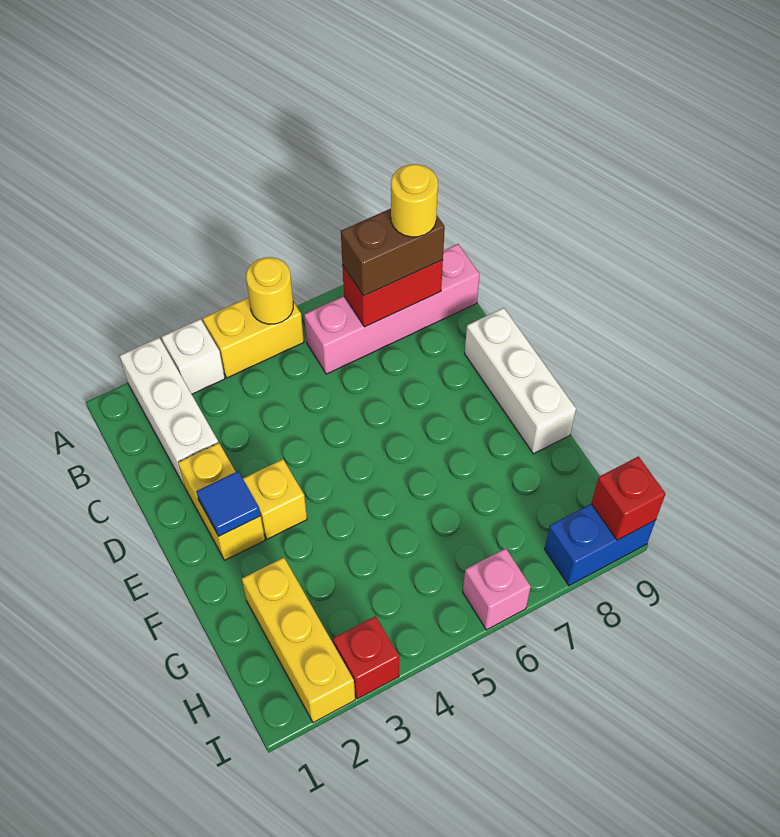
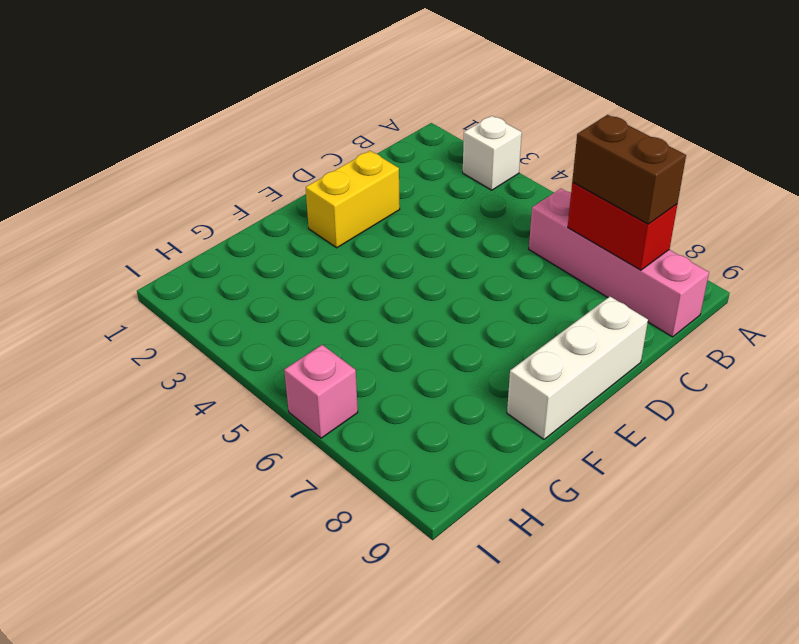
none -> white brick A2:C2 level 1
none -> yellow brick A4:A5 level 1
none -> yellow brick E3 level 1

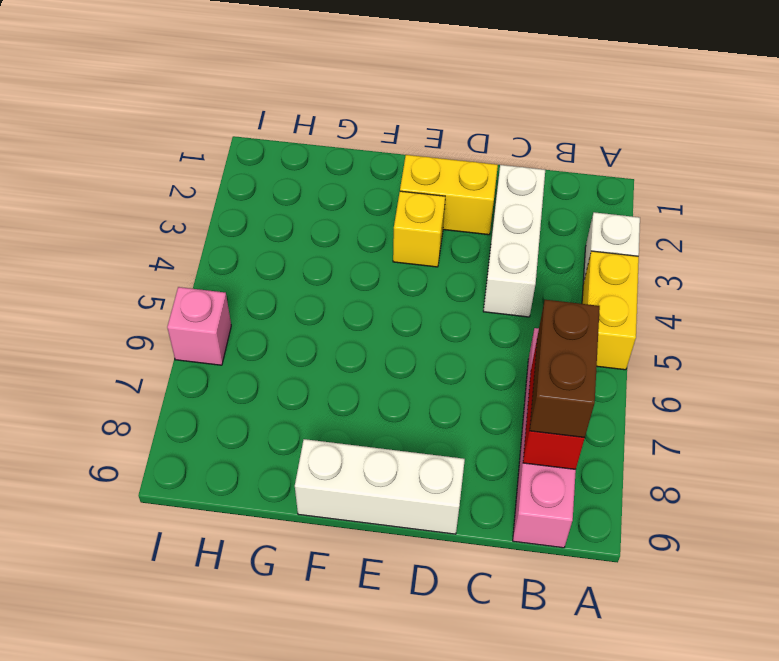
white brick C2:C4 level 1 -> white brick A2:C2 level 1
none -> yellow brick G2:I2 level 1
none -> red brick I3 level 1
none -> blue brick I8:I9 level 1

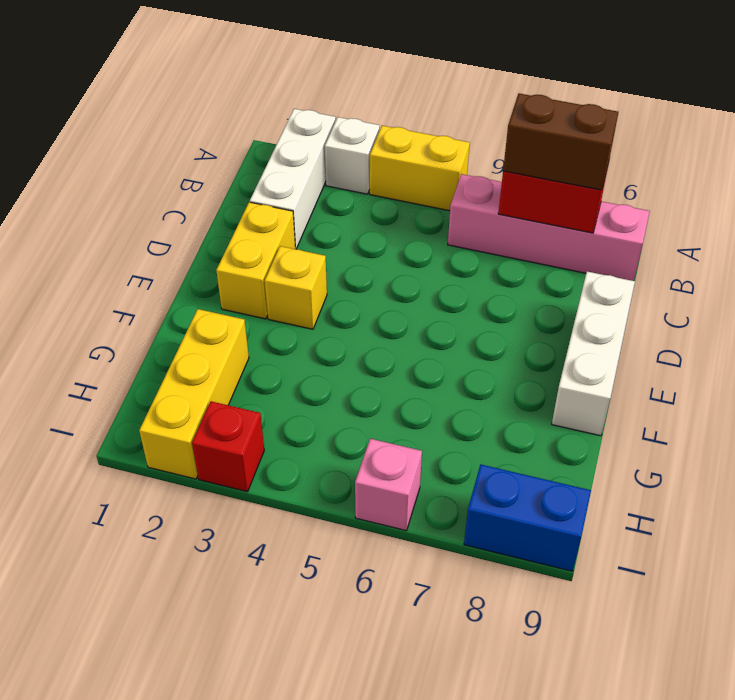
none -> yellow round brick A5 level 2
none -> blue tile E2 level 2
none -> red brick I9 level 2

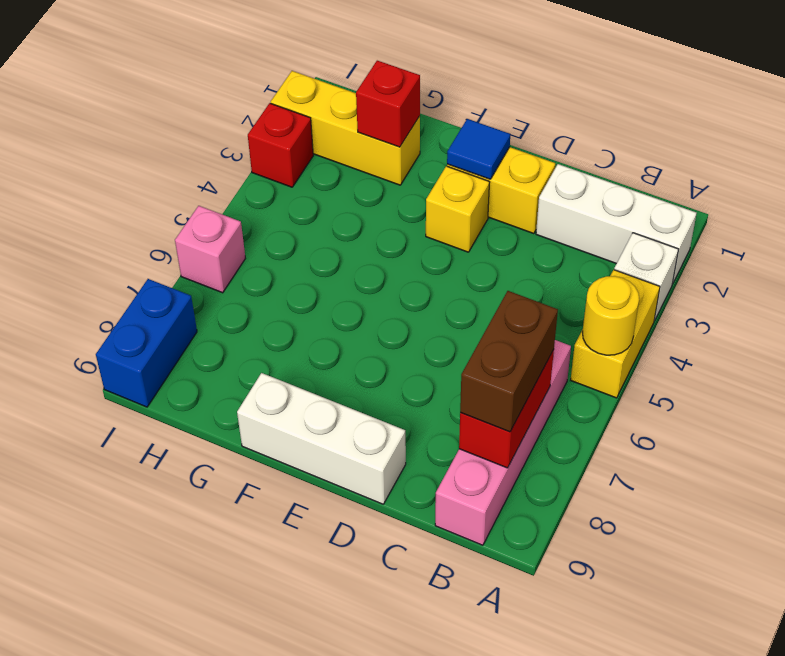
red brick G2 level 2 -> red brick I9 level 2
none -> yellow round brick B8 level 4

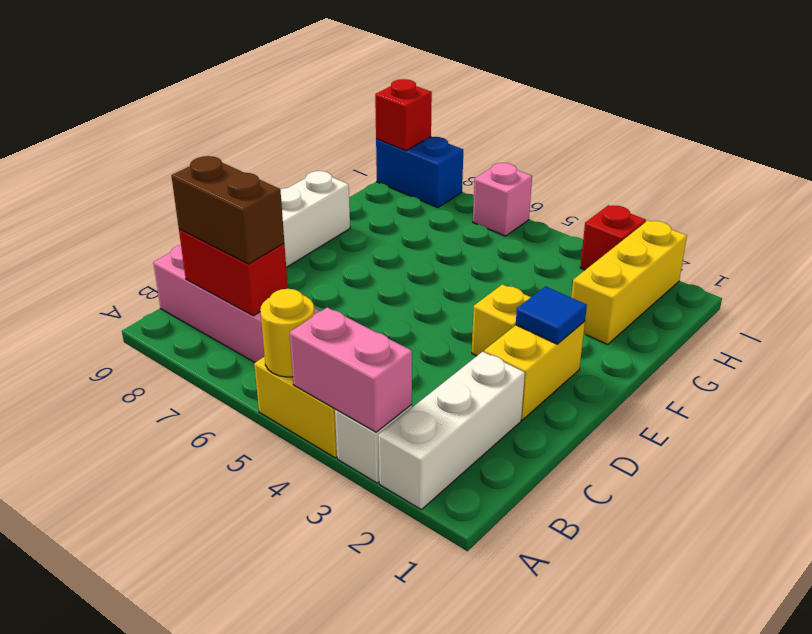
pink brick A3:A4 level 2 -> none
none -> yellow round brick B8 level 4

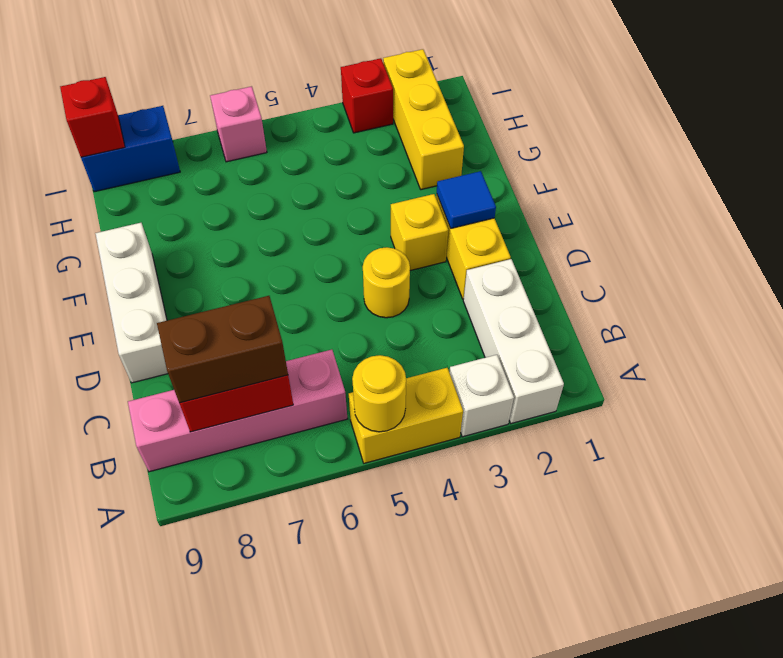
yellow round brick D4 level 1 -> yellow round brick B8 level 4

